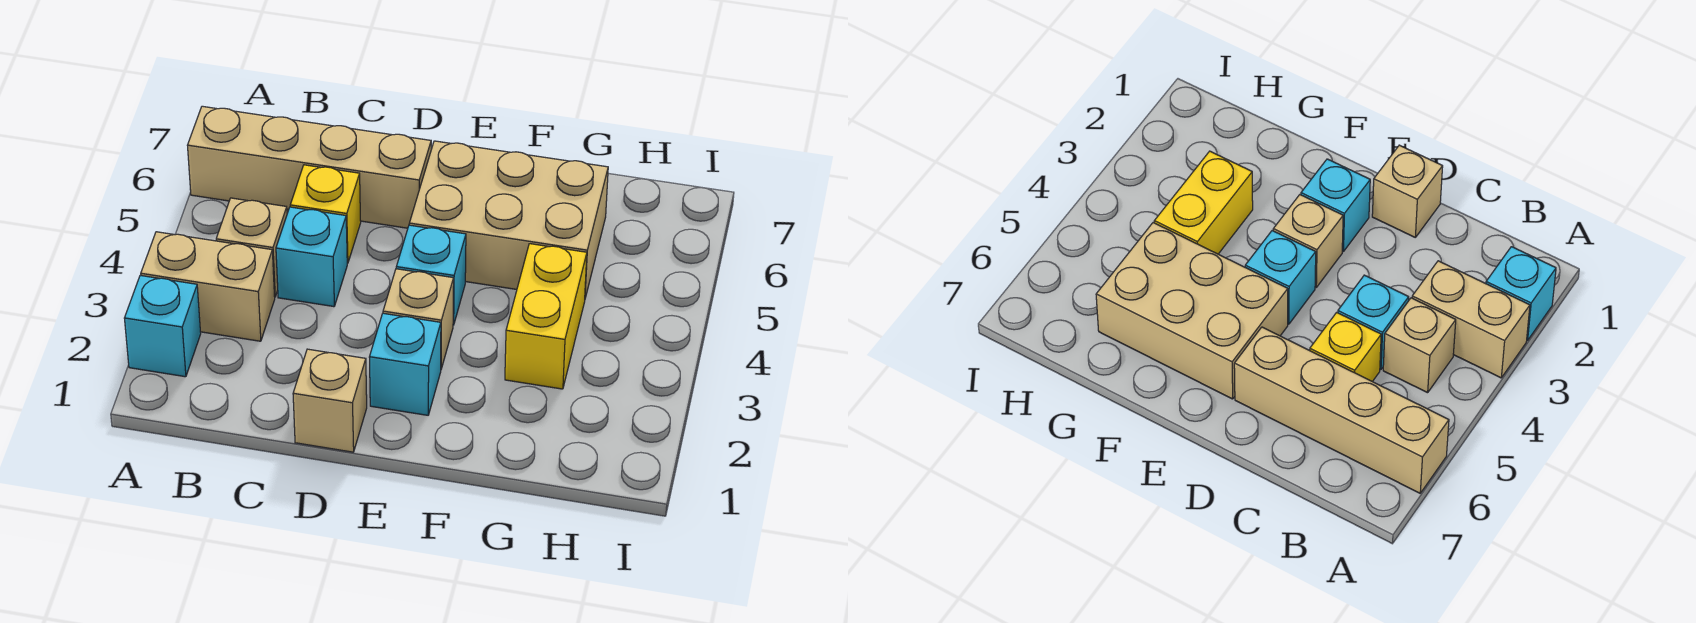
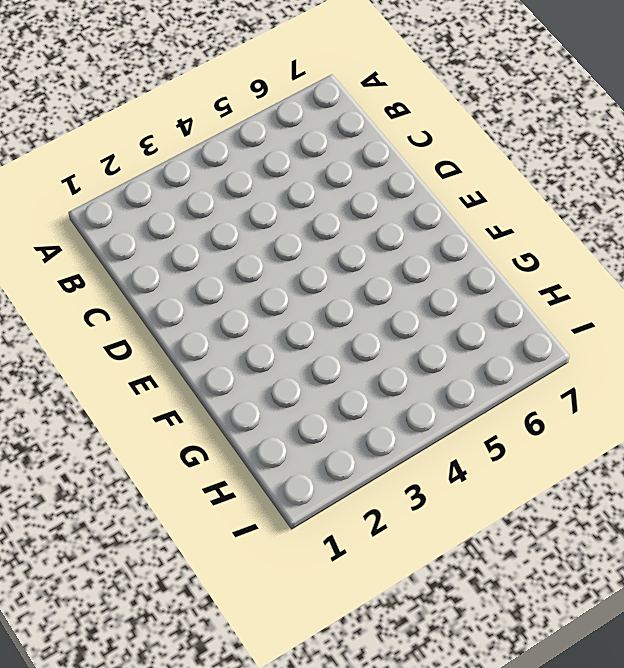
none -> cyan brick A2 level 1
none -> tan brick A3:B3 level 1
none -> tan brick A6:D6 level 1

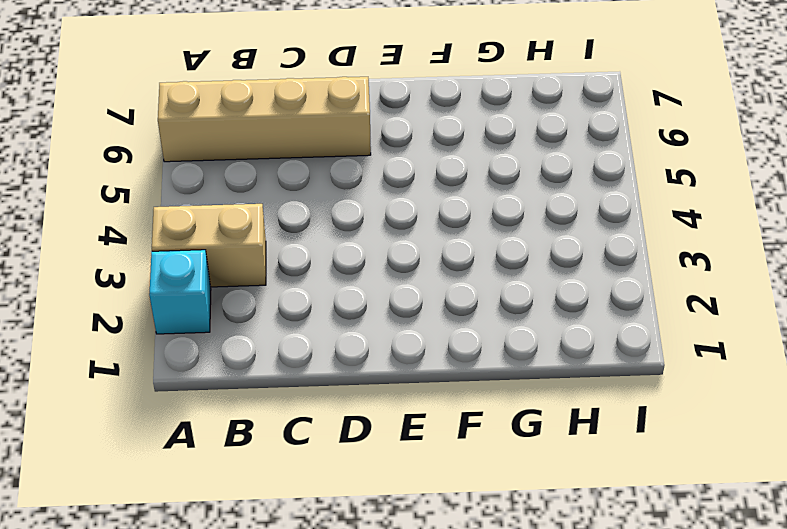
none -> tan brick B4 level 1
none -> cyan brick C4 level 1
none -> yellow brick C5 level 1

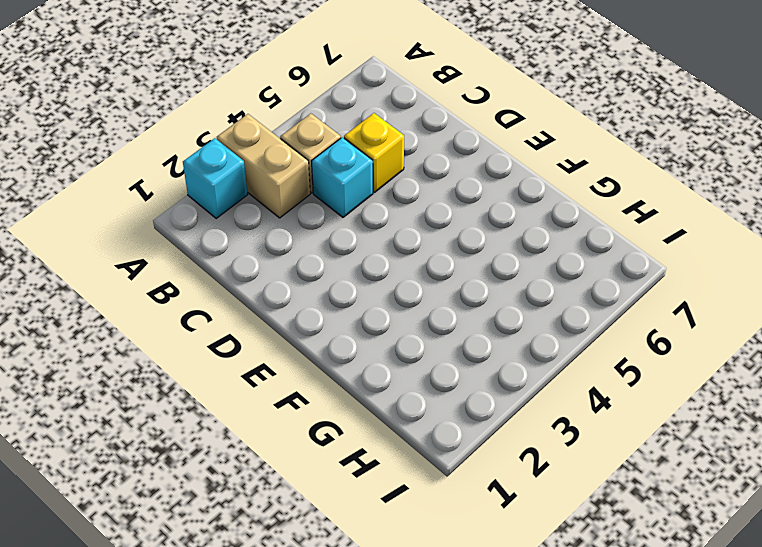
none -> tan brick A6:D6 level 1
none -> tan brick D1 level 1
none -> cyan brick E2 level 1

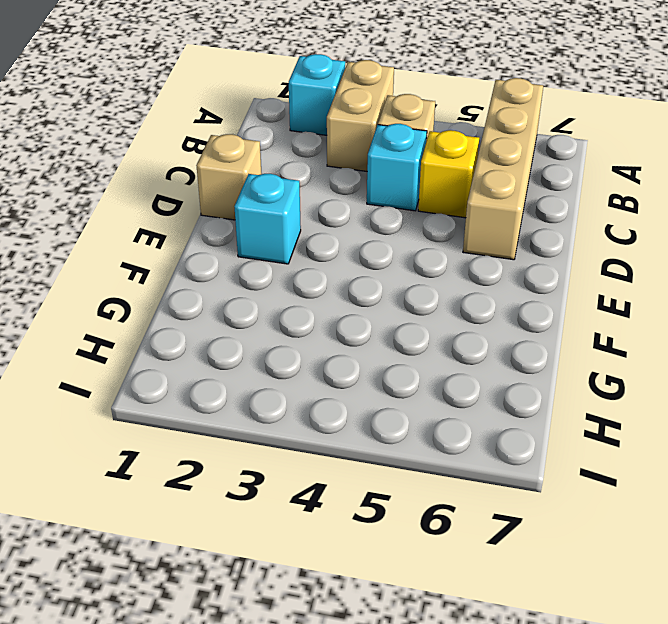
none -> tan brick E3 level 1
none -> cyan brick E4 level 1
none -> tan brick E5:G6 level 1

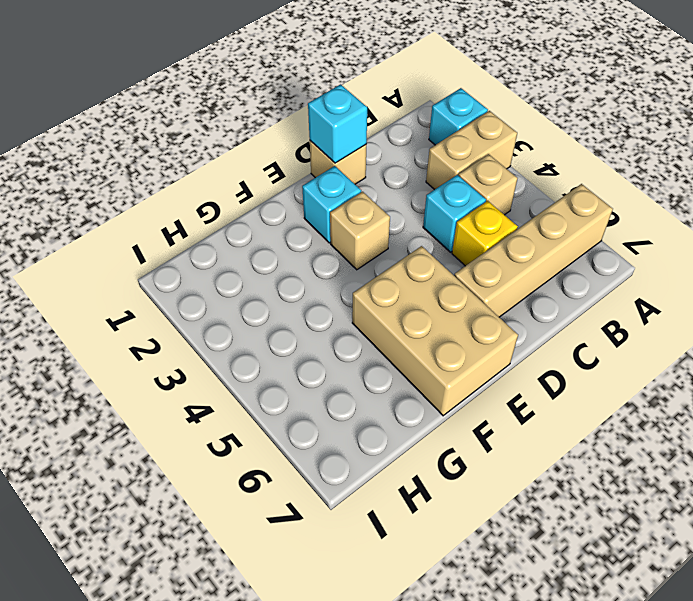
cyan brick D1 level 2 -> cyan brick E4 level 1
tan brick E5:F7 level 1 -> tan brick E5:G6 level 1
none -> yellow brick G3:G4 level 1

